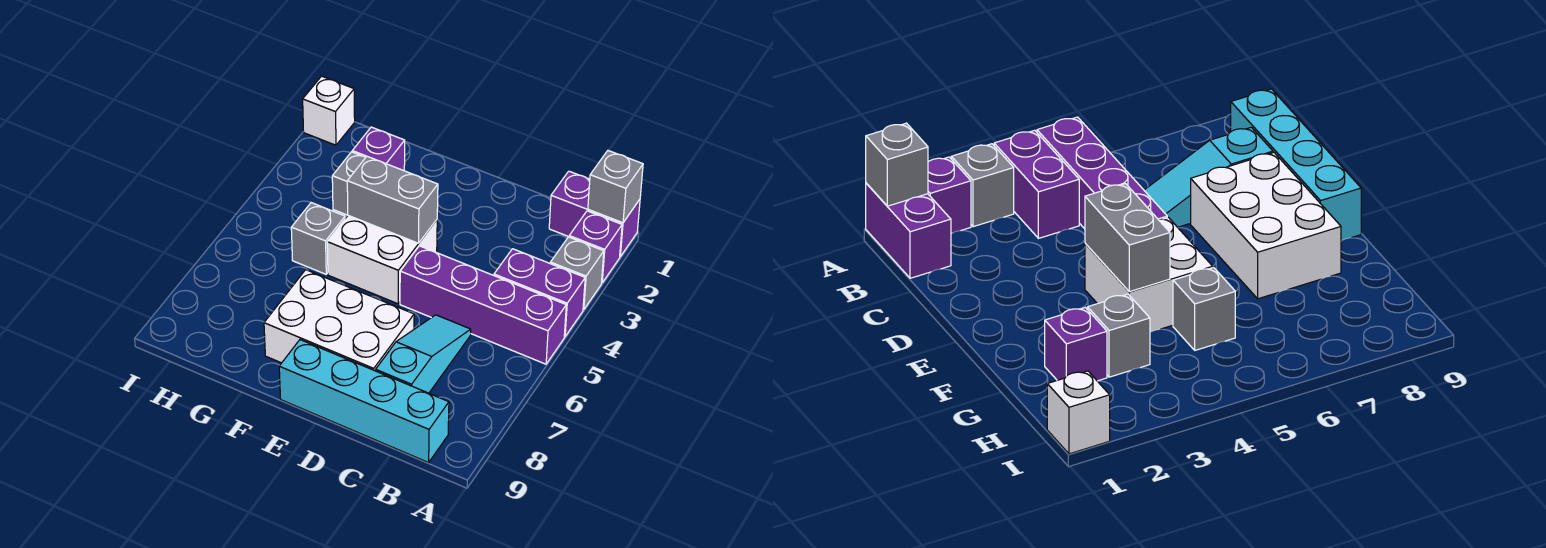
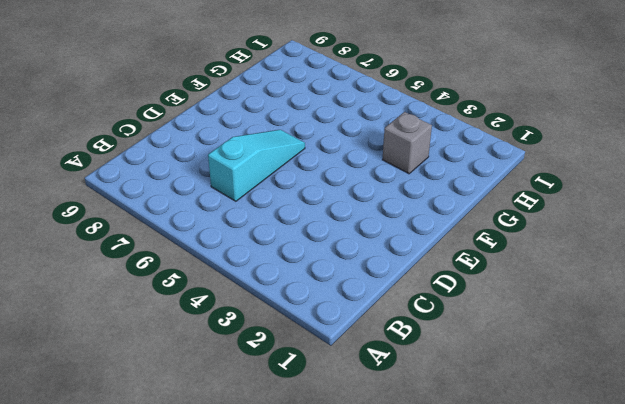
cyan slope C6:E6 level 1 top C -> cyan slope C6:C8 level 1 top 8
none -> purple brick A1:B1 level 1
none -> purple brick A2 level 1
none -> grey brick A3 level 1

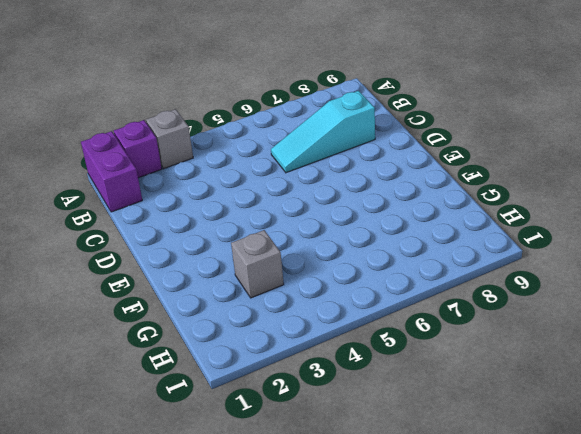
none -> purple brick A4:B4 level 1
none -> purple brick A5:D5 level 1
none -> cyan brick B9:E9 level 1

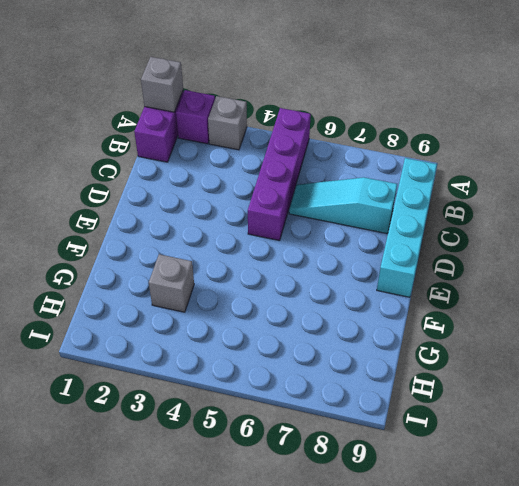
none -> purple brick A4:B4 level 1
none -> white brick D7:F8 level 1
none -> white brick E4:F5 level 1

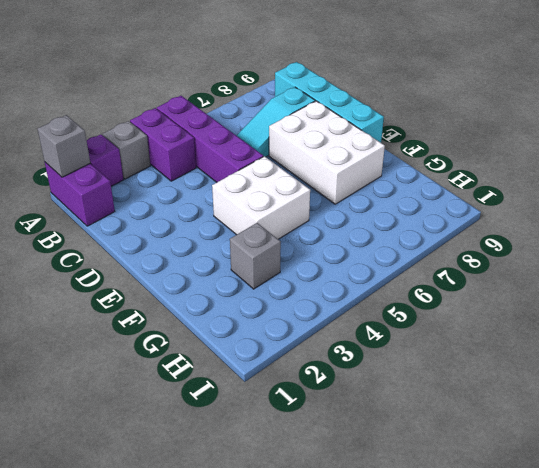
none -> purple brick G2 level 1
none -> grey brick G5 level 1
none -> white brick I1 level 1

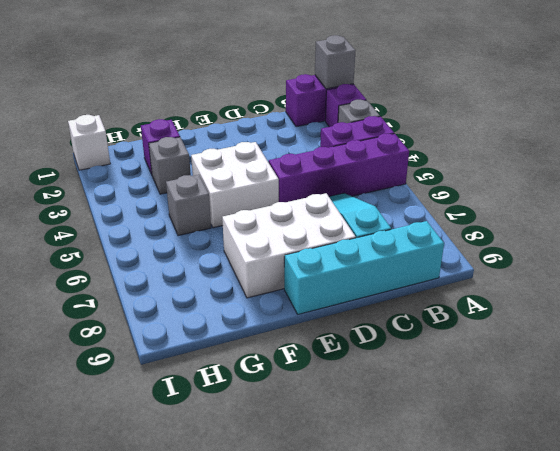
none -> grey brick E4:F4 level 2

